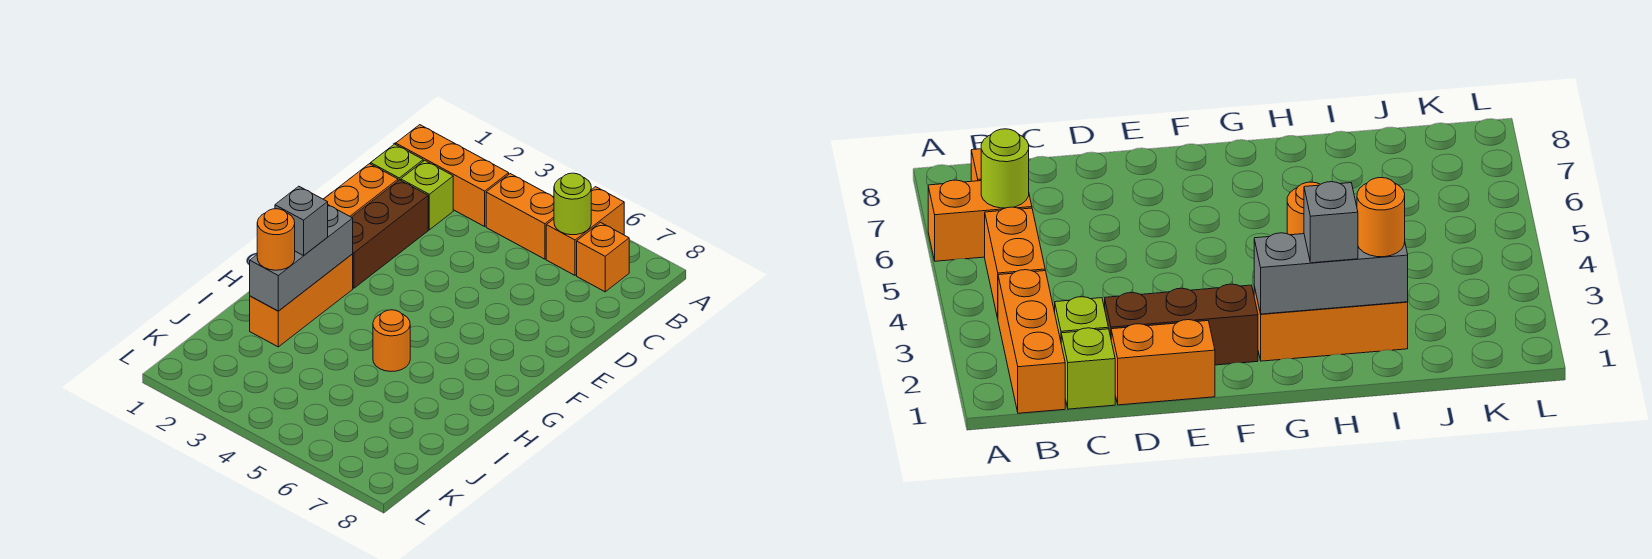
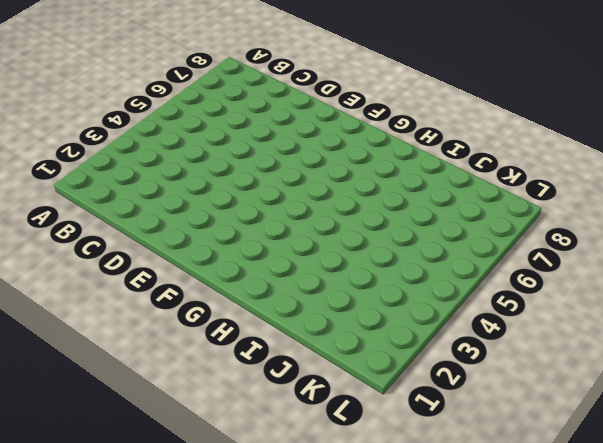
none -> orange brick A6:B6 level 1
none -> orange brick B1:B3 level 1
none -> orange brick B4:B5 level 1

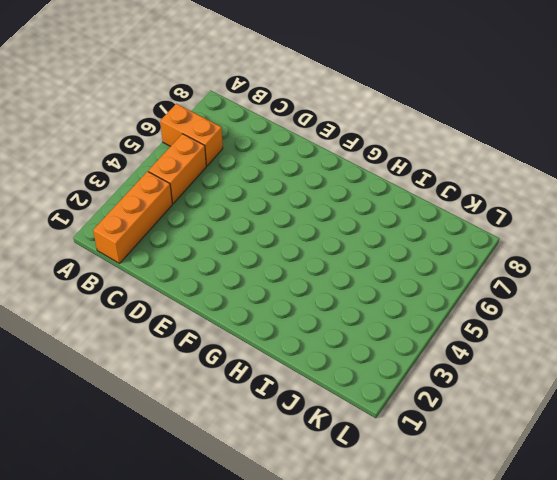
none -> orange brick B7 level 1
none -> lime brick C1 level 1
none -> lime brick C2 level 1

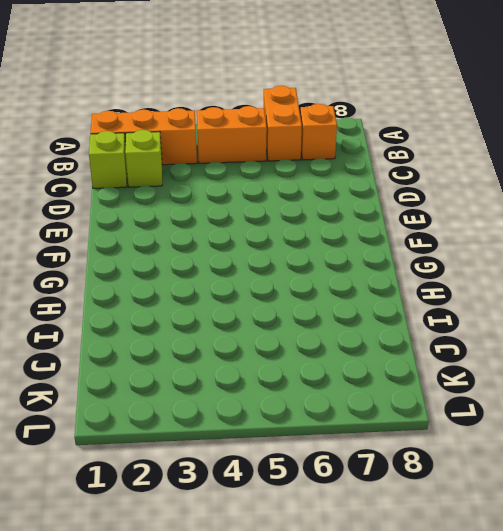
none -> orange brick D1:E1 level 1
none -> brown brick D2:F2 level 1
none -> orange brick G2:I2 level 1

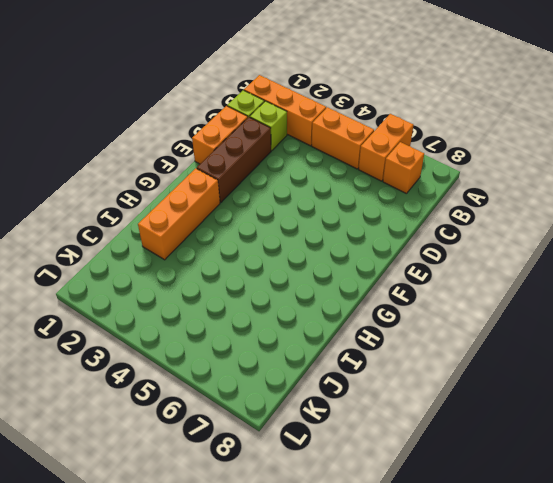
none -> orange round brick H5 level 1
none -> lime round brick B6 level 2
none -> grey brick G2:I2 level 2

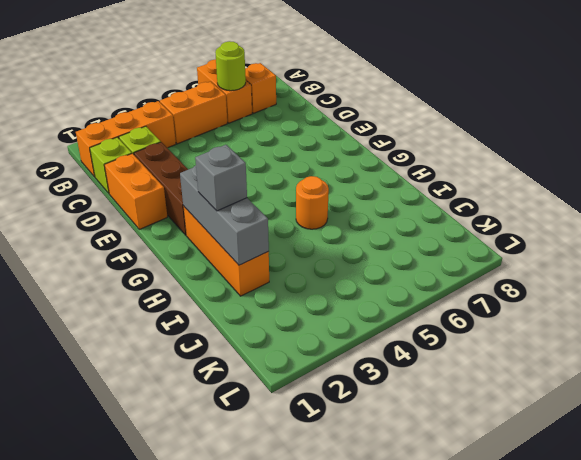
none -> orange round brick I2 level 3

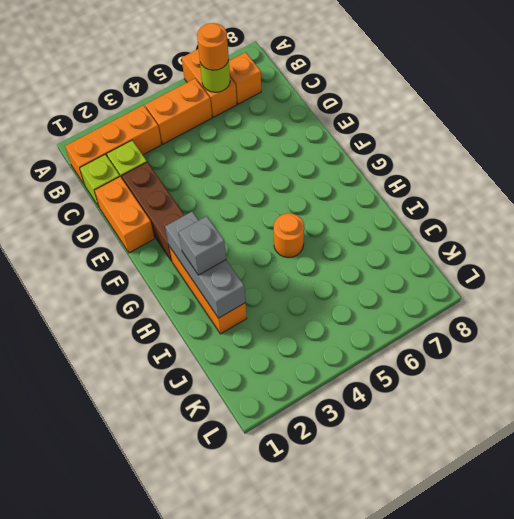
orange round brick B6 level 3 -> orange round brick I2 level 3

